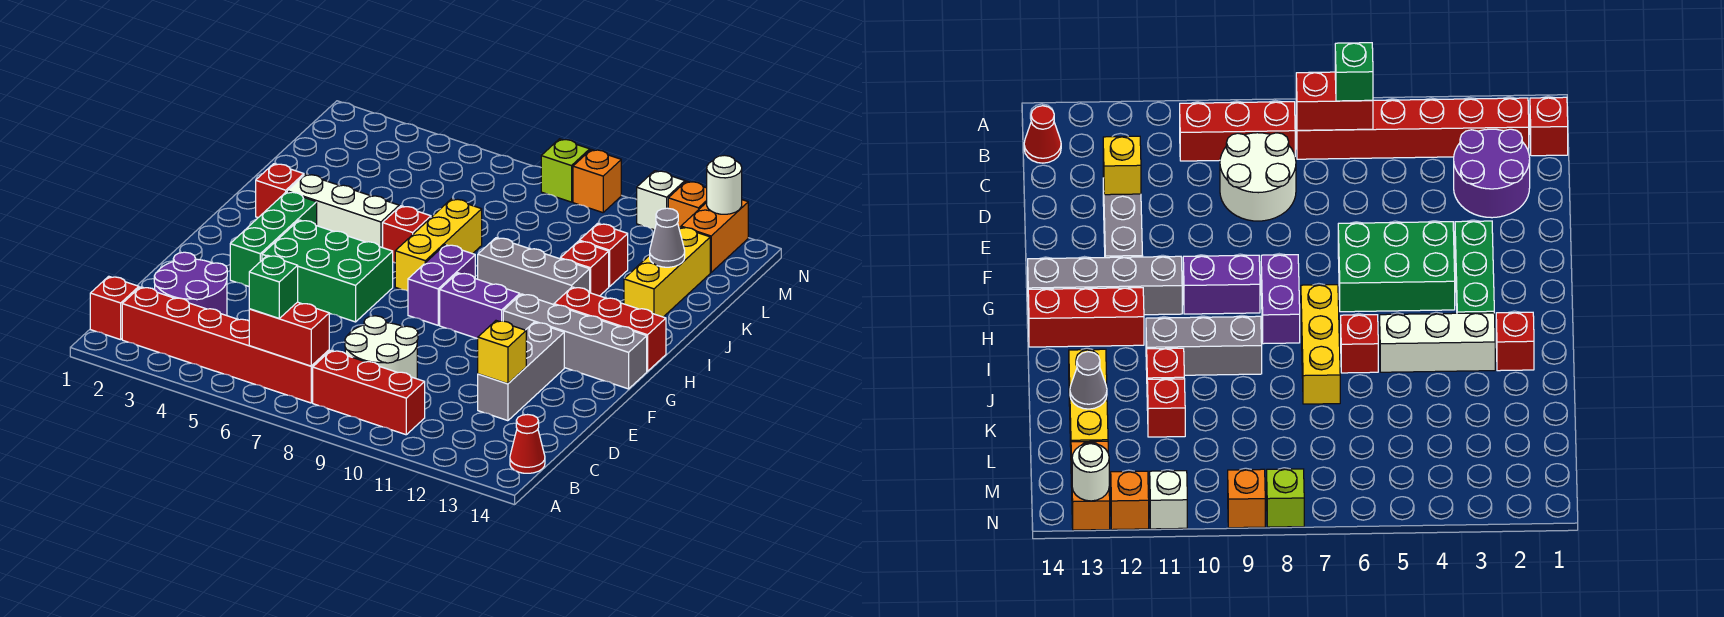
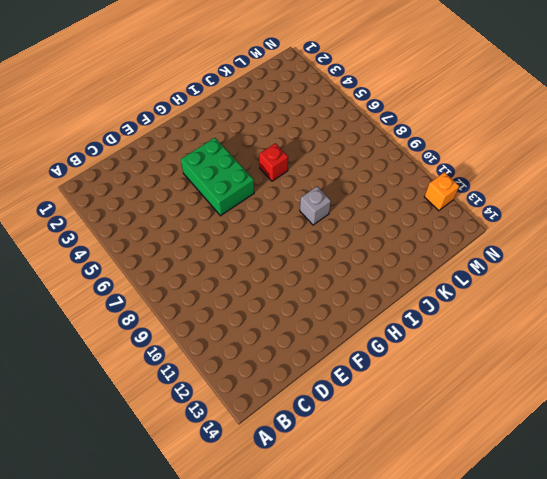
grey brick I9 level 1 -> grey brick I9:I11 level 1
none -> red brick B1 level 1
none -> red brick B2:B7 level 1
none -> red brick B8:B10 level 1
none -> red cone B14 level 1

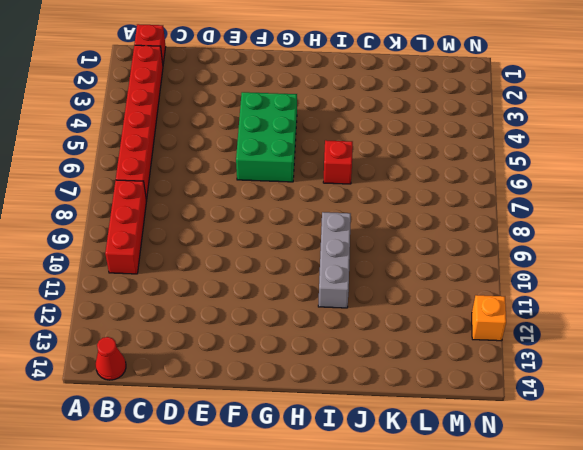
none -> purple round brick C2:D3 level 1
none -> white round brick C8:D9 level 1
none -> grey brick D12:F12 level 1
none -> green brick F3:H3 level 1

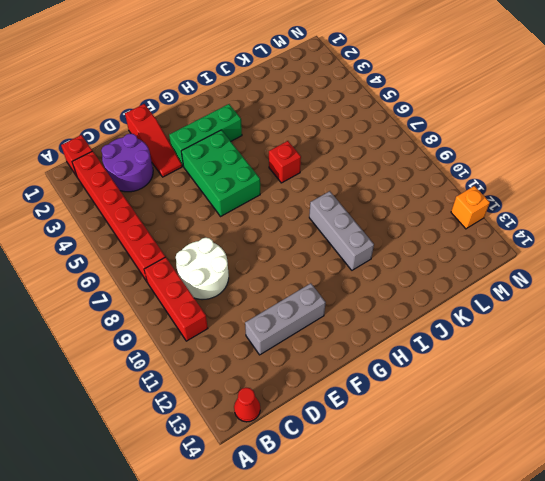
red slope E1:E3 level 1 top 1 -> none
none -> purple brick G8:H8 level 1
none -> purple brick G9:G10 level 1
none -> grey brick G11:G14 level 1
none -> yellow brick H7:J7 level 1

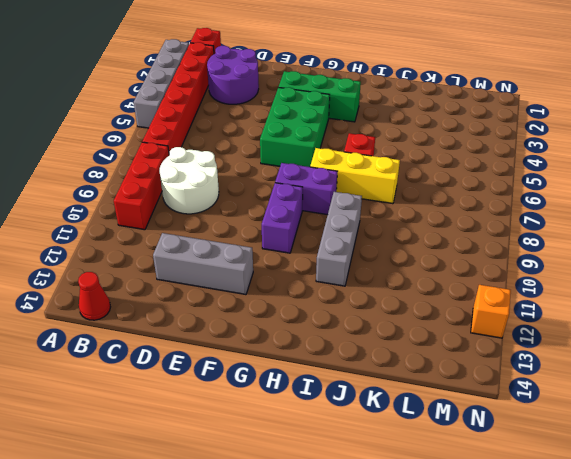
grey brick A2:A5 level 1 -> grey brick G11:G14 level 1
none -> red brick H12:H14 level 1
none -> red brick I2 level 1
none -> white brick I3:I5 level 1
none -> red brick J11 level 1

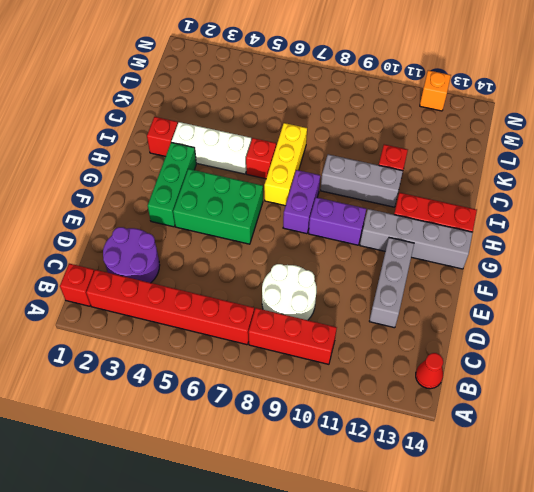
none -> yellow brick J13:L13 level 1
none -> red brick K11 level 1
none -> orange brick M13:N13 level 1
none -> lime brick N8 level 1

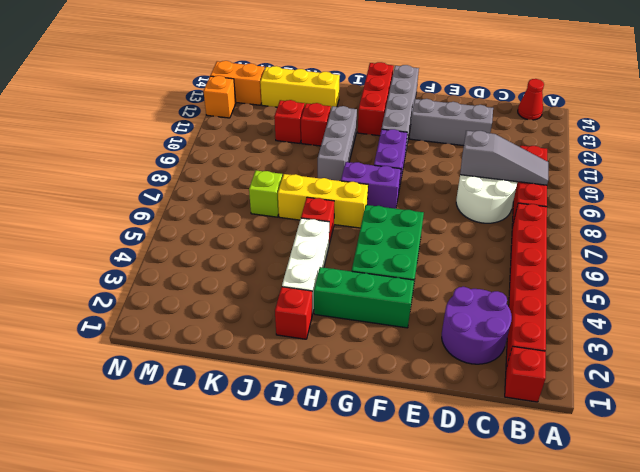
grey slope B9:D9 level 2 top D -> none
lime brick K7 level 1 -> lime brick N8 level 1
none -> orange brick N9 level 1
none -> white brick N11 level 1
none -> red brick B6:B7 level 2
none -> yellow brick D12 level 2

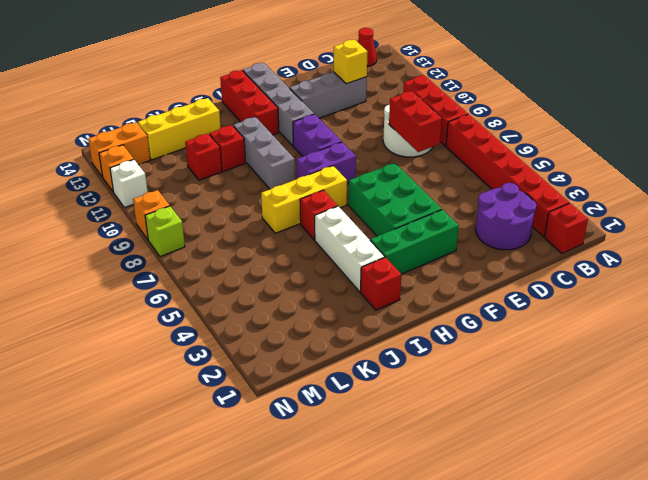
red brick D7:D8 level 2 -> red brick B6:B7 level 2
none -> grey cone K13 level 2
none -> white round brick N13 level 2
none -> green brick B6 level 3

